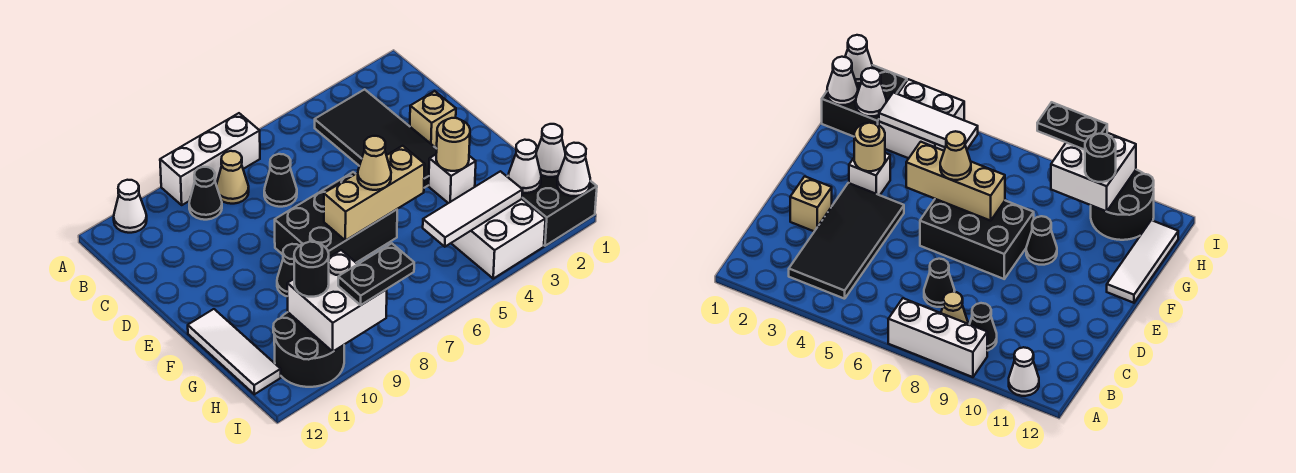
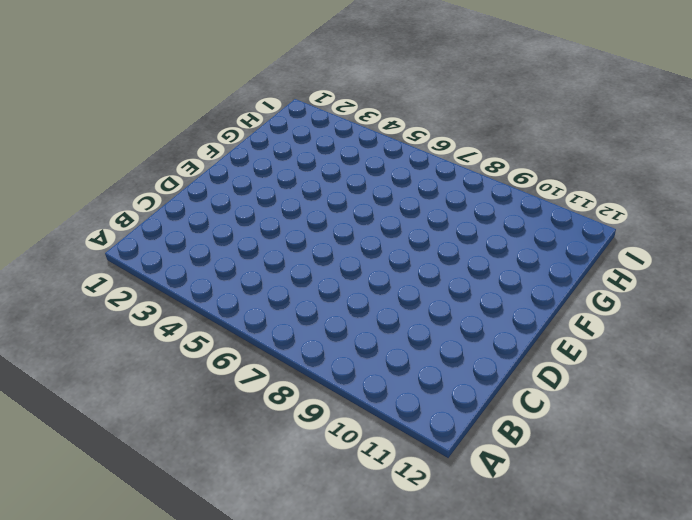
none -> white brick A7:A9 level 1
none -> white cone A11 level 1
none -> black tile B3:E4 level 1

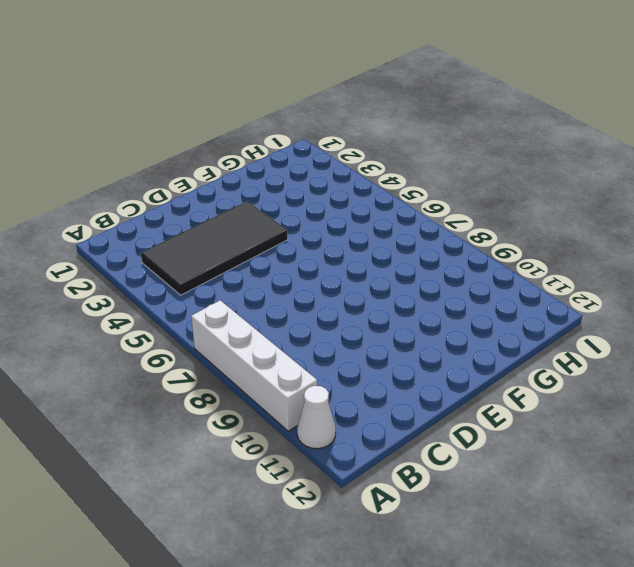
white brick A7:A10 level 1 -> white brick A7:A9 level 1
none -> tan cone B8 level 1
none -> black cone B9 level 1
none -> black cone C7 level 1

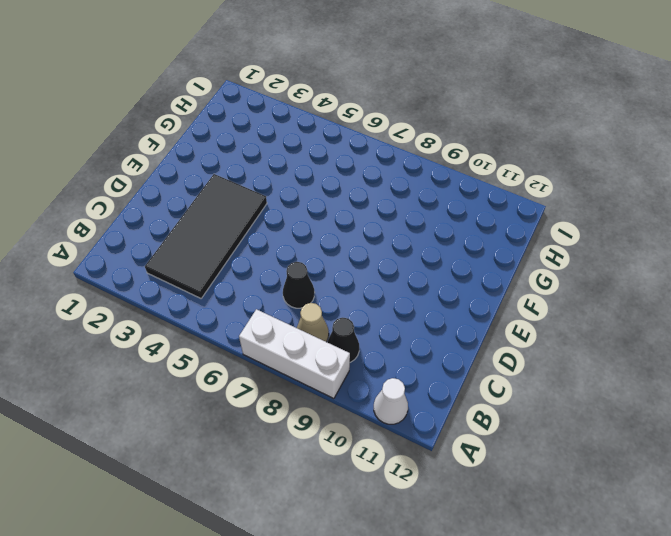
none -> tan brick D2 level 1
none -> black brick E6:F8 level 1
none -> white brick F3 level 1

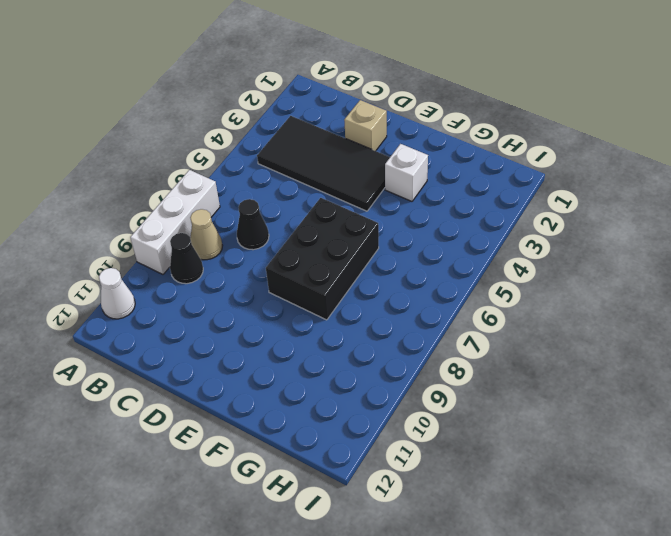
none -> black cone F9 level 1
none -> white tile F12:H12 level 1
none -> black brick H1:I2 level 1

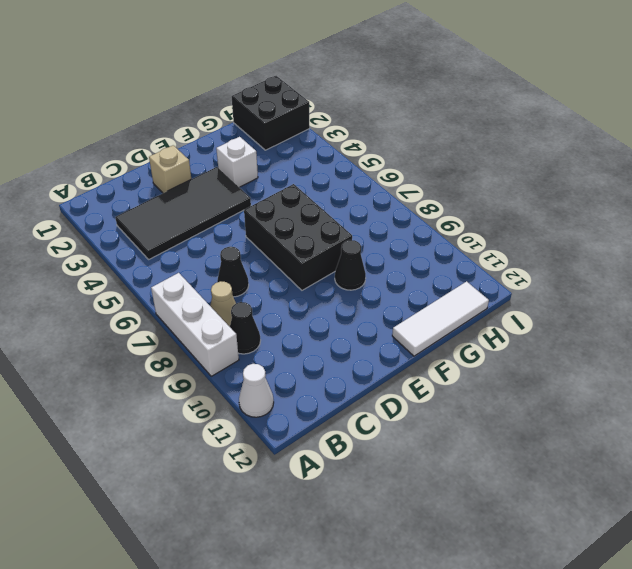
none -> white brick H3:I4 level 1
none -> black round brick H10:I11 level 1
none -> tan round brick F3 level 2

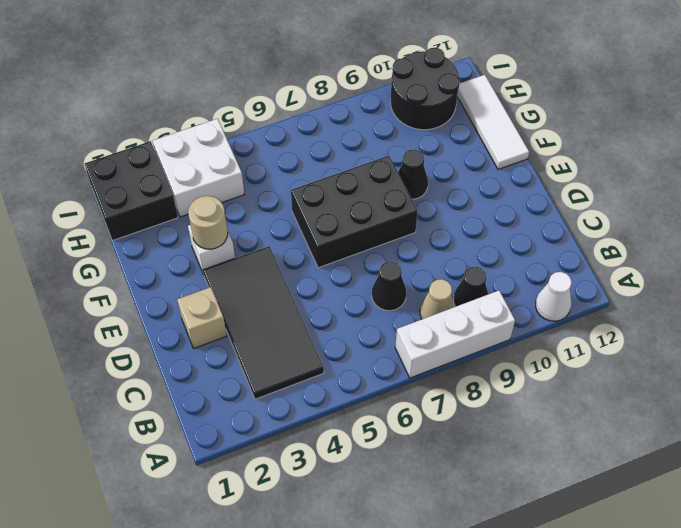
none -> tan brick F5:F7 level 2
none -> white cone H1 level 2
none -> white cone H2 level 2

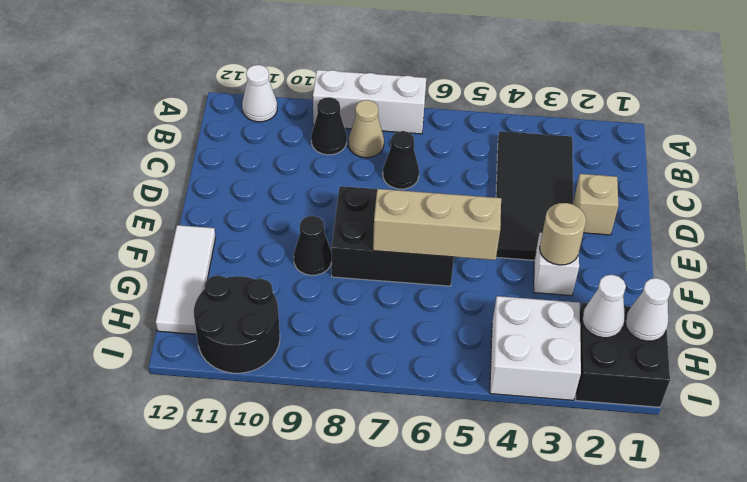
none -> white tile H3:H5 level 2
none -> white brick H9:I10 level 2
none -> white cone I1 level 2

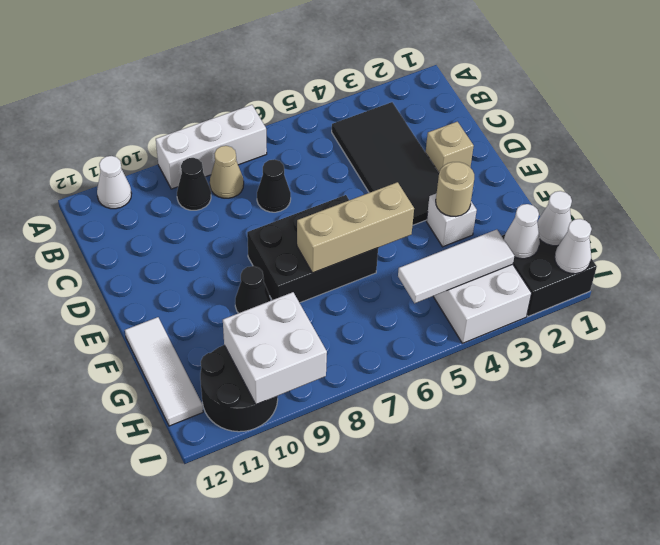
none -> tan cone F6 level 3
none -> black round brick H10 level 3
none -> black plate I8:I9 level 3

